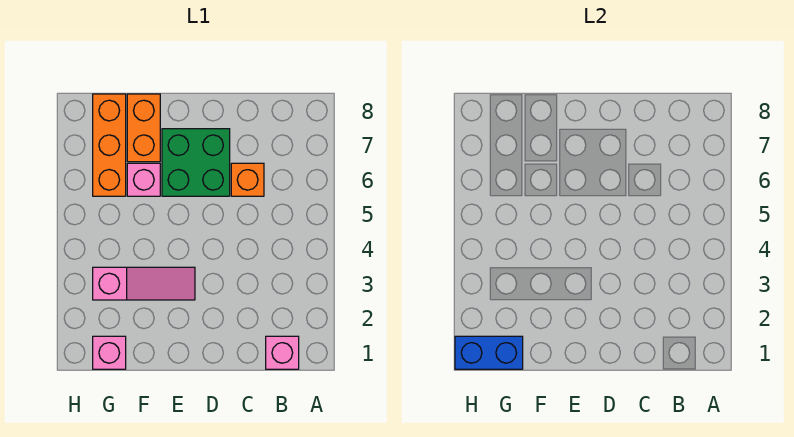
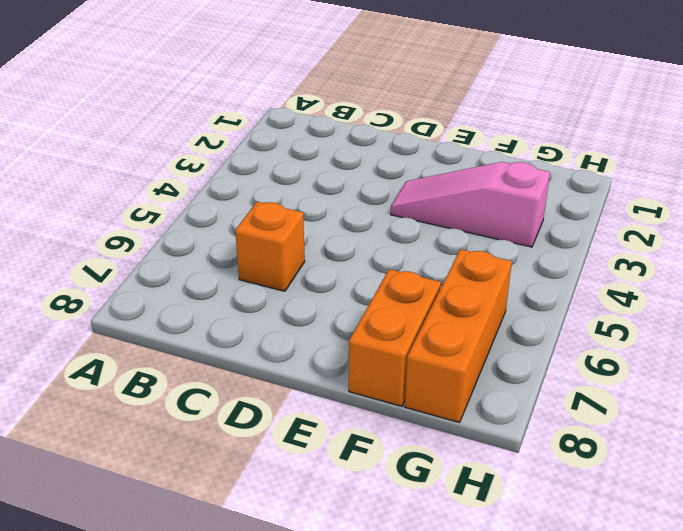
none -> pink brick B1 level 1
none -> green brick D6:E7 level 1

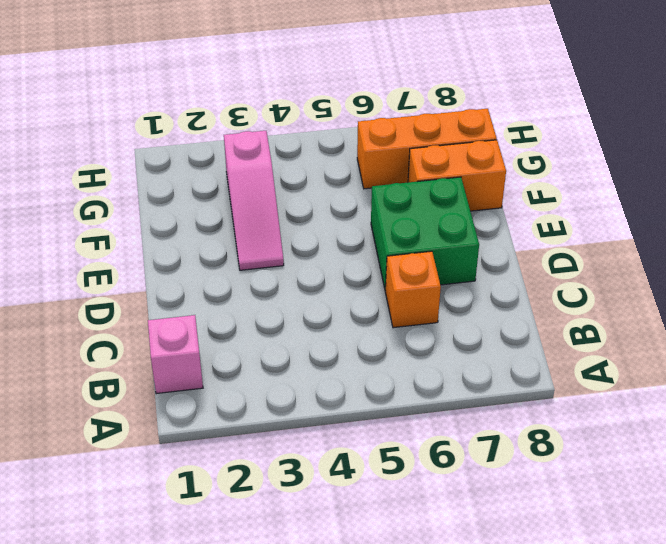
none -> pink brick F6 level 1
none -> pink brick G1 level 1

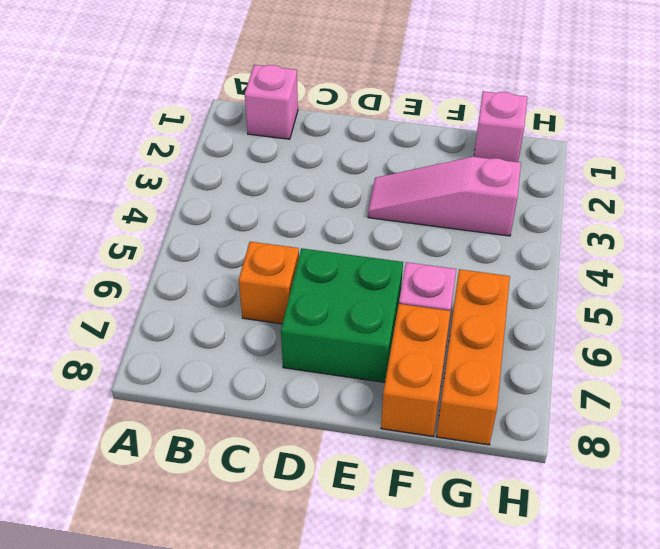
none -> blue brick G1:H1 level 2

